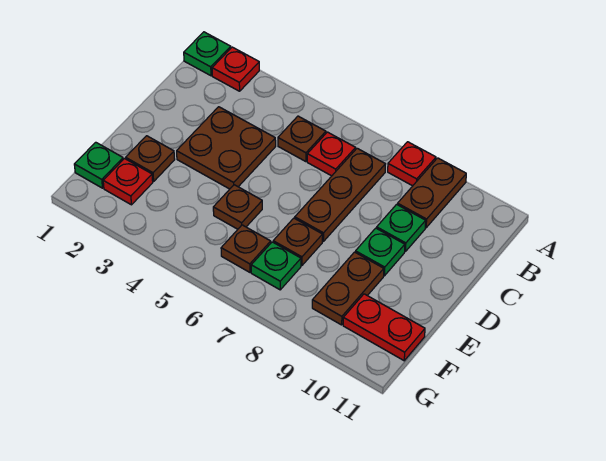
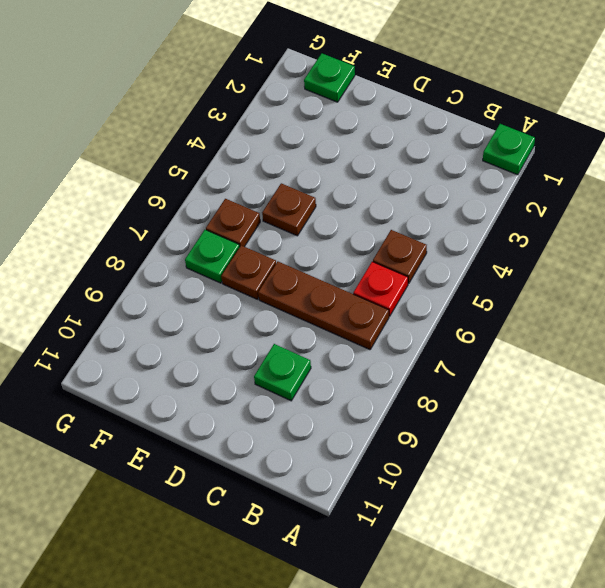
none -> red plate A2 level 1
none -> red plate A8 level 1
none -> brown plate A9:B9 level 1

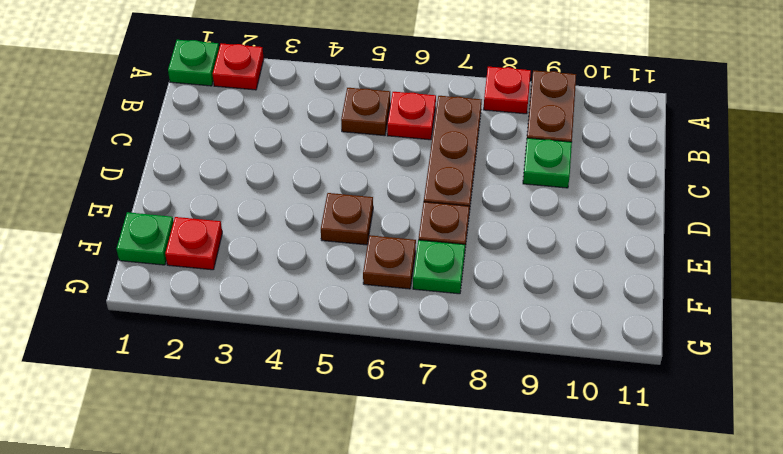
none -> brown plate C3:D4 level 1
none -> green plate D9 level 1
none -> brown plate E2 level 1

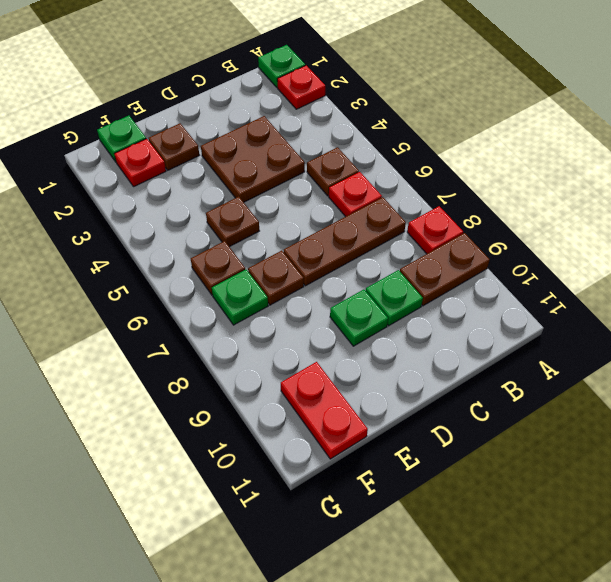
none -> brown plate E9:F9 level 1

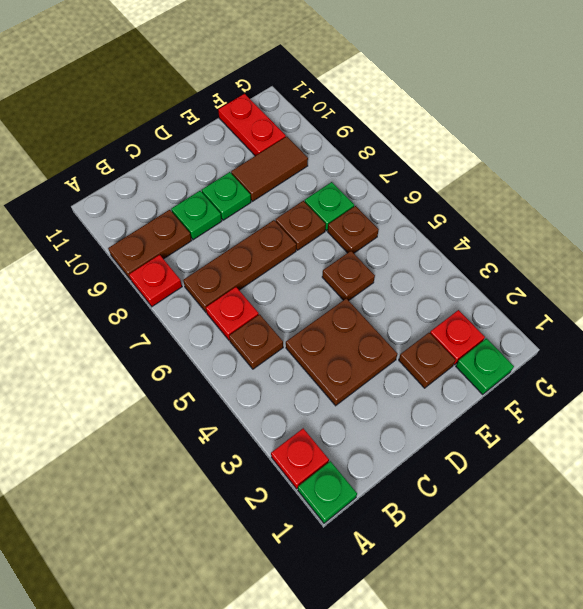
brown tile E9:F9 level 1 -> brown plate E9:F9 level 1

